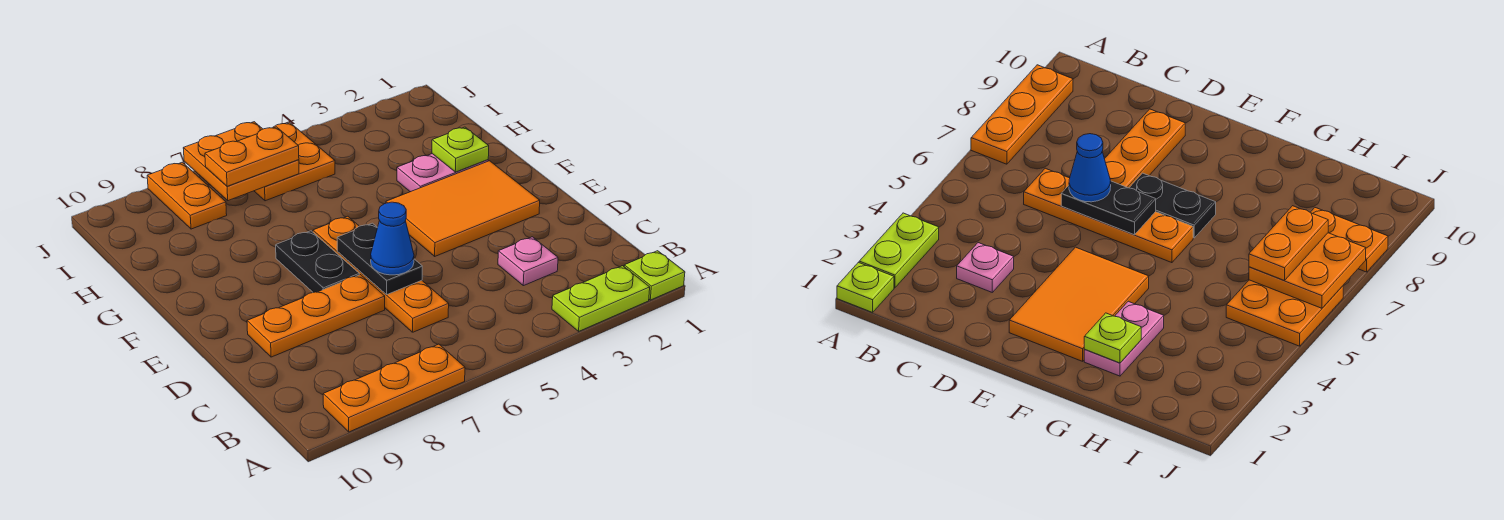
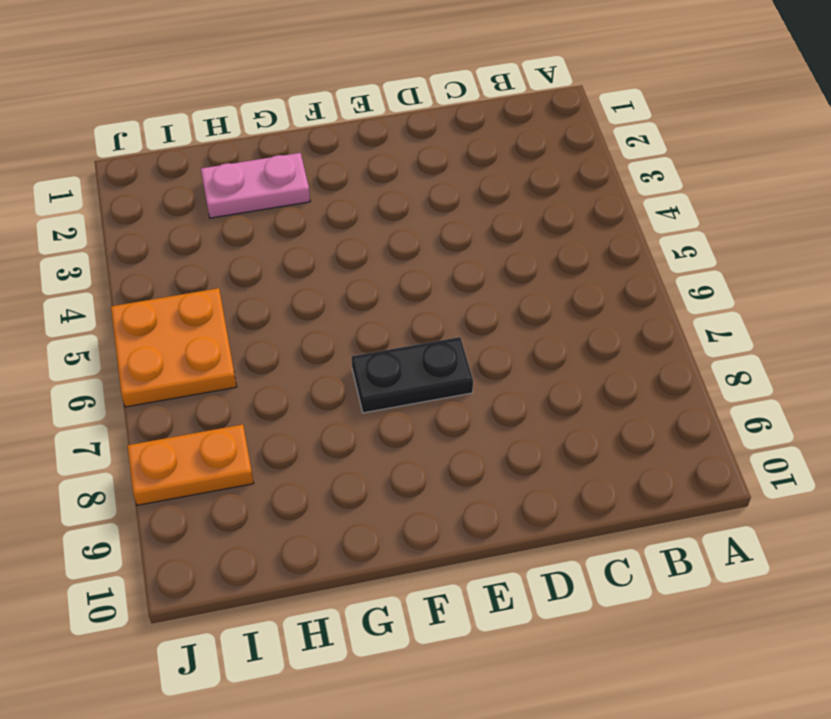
pink plate G2:H2 level 1 -> pink plate G2:G3 level 1
none -> lime plate A1 level 1
none -> lime plate A2:A3 level 1
none -> orange plate A7:A9 level 1

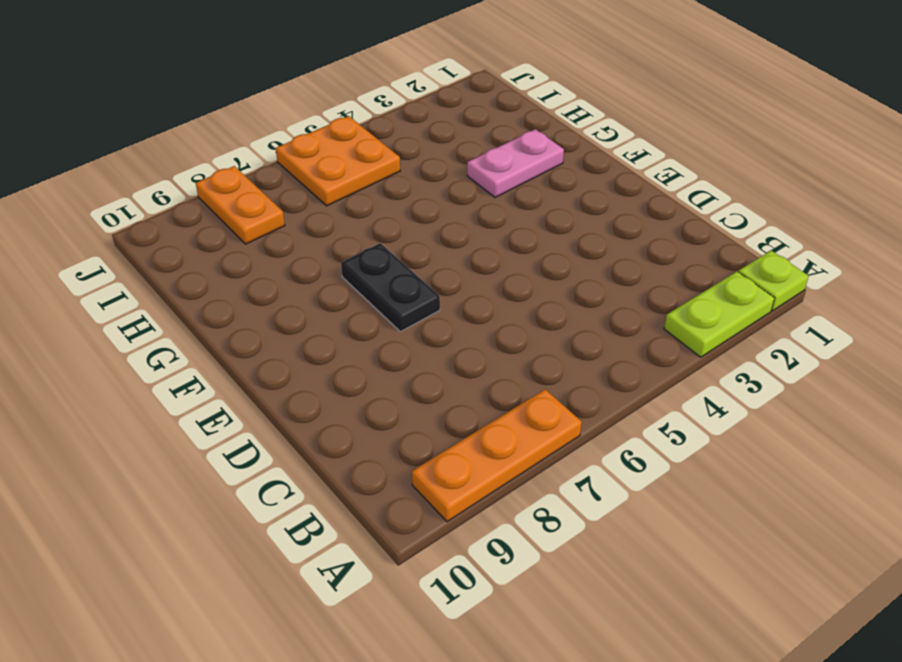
none -> pink plate C3 level 1
none -> orange plate C6:F6 level 1
none -> orange plate D7:D9 level 1

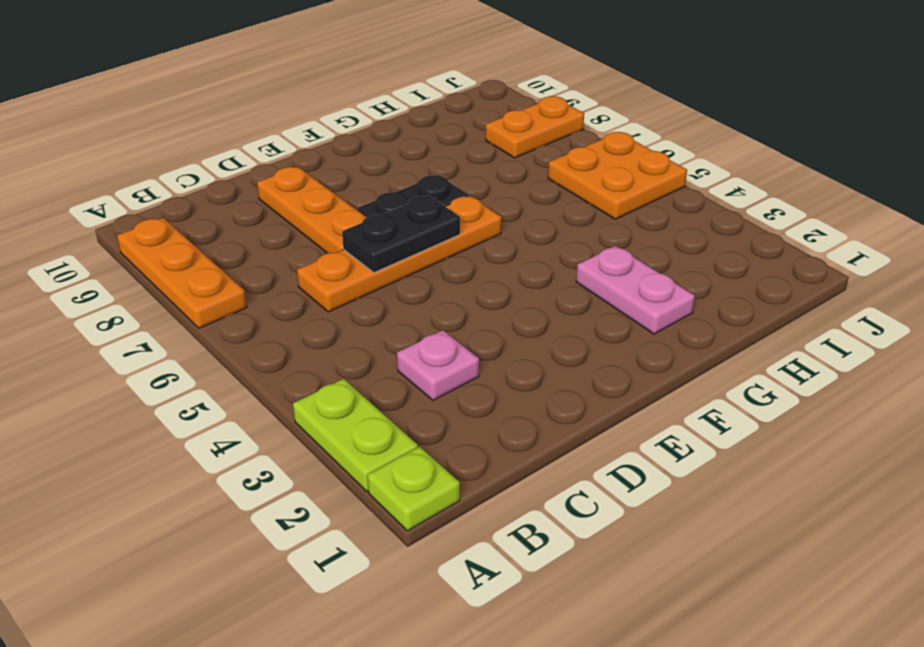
none -> orange tile E2:F4 level 1
none -> lime plate G2 level 2
none -> orange plate I6:J7 level 2

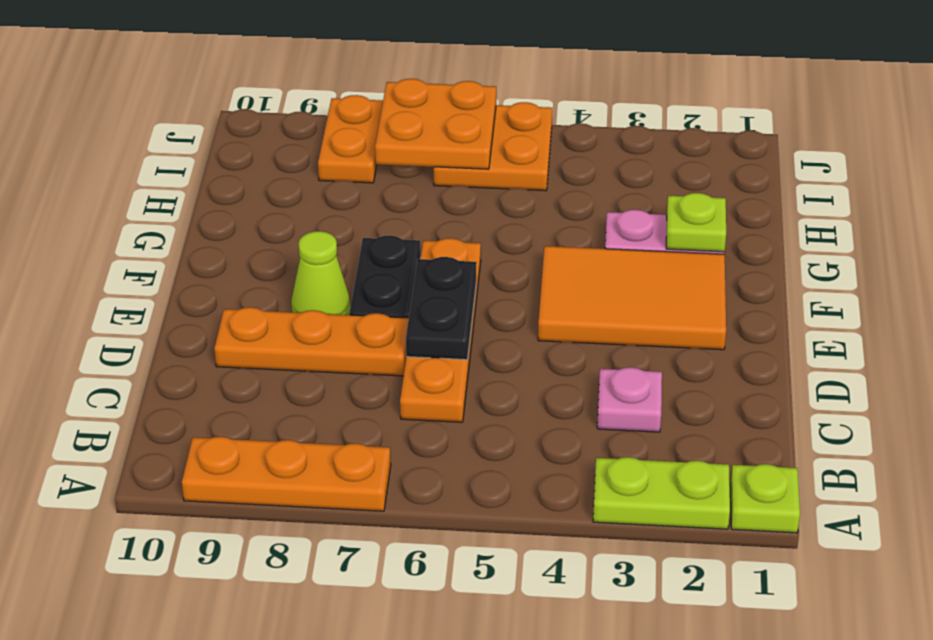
lime cone E8 level 1 -> none
none -> blue cone D6 level 3
none -> orange plate I6:I7 level 3

